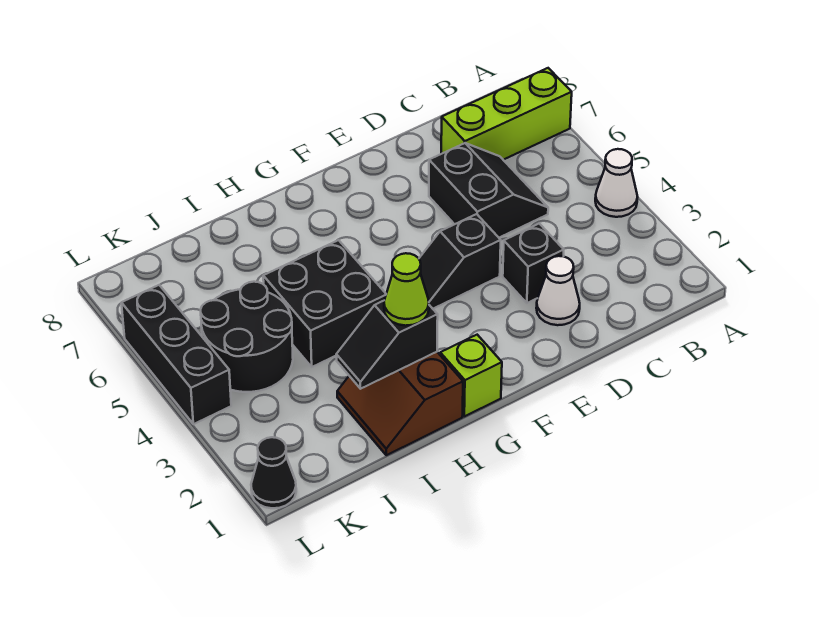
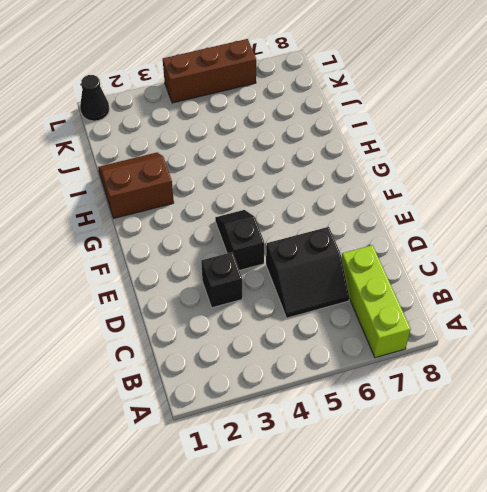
brown brick L4:L6 level 1 -> black brick L4:L6 level 1
none -> white cone A4 level 1
none -> white cone D2 level 1
none -> lime brick G1 level 1

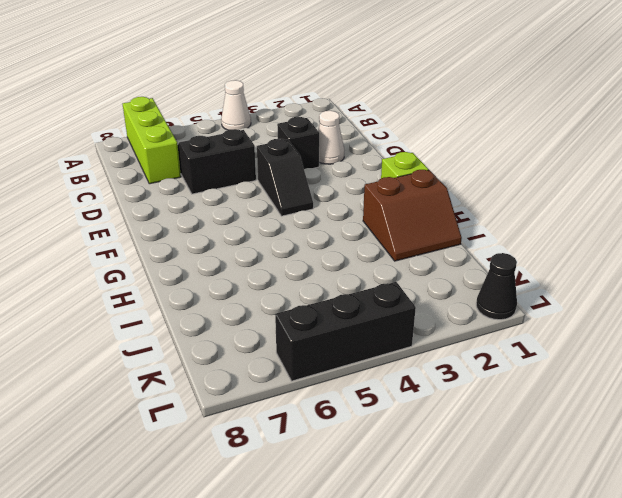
none -> black brick H4:I5 level 1
none -> black round brick J4:K5 level 1
none -> black slope H2:I2 level 2 top H

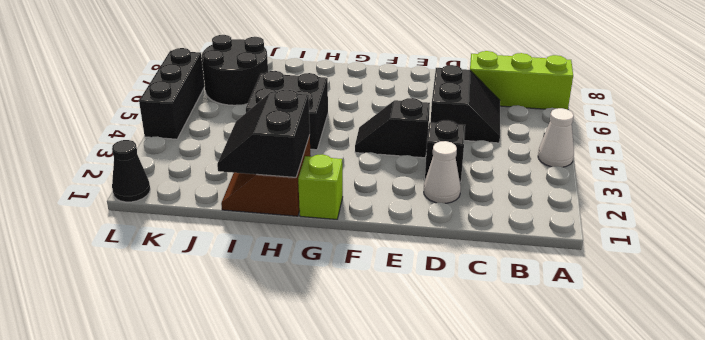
black slope H1:I2 level 2 top H -> black slope H2:I2 level 2 top H
black round brick J6:K7 level 1 -> black round brick J4:K5 level 1
none -> lime cone H2 level 3

